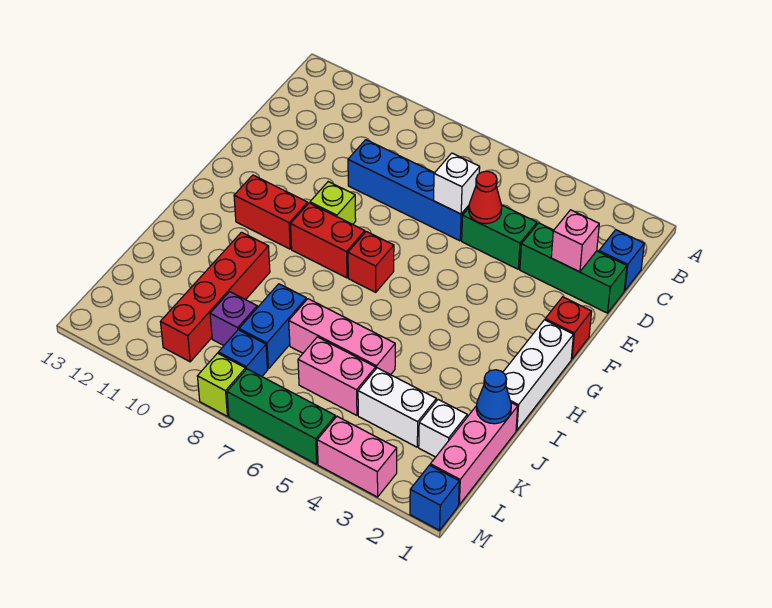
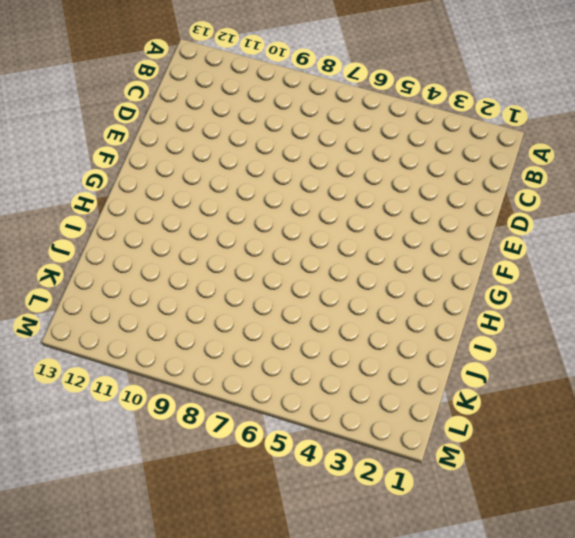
none -> blue brick C1 level 1
none -> green brick D1:D3 level 1
none -> green brick D4:D5 level 1

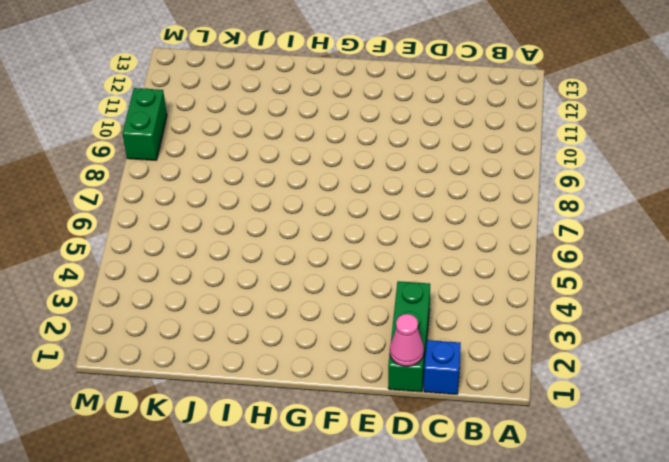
pink cone D1 level 2 -> none
green brick M9:M10 level 1 -> green brick D4:D5 level 1
none -> blue brick D6:D9 level 1
none -> red brick F1 level 1
none -> lime brick F9 level 1

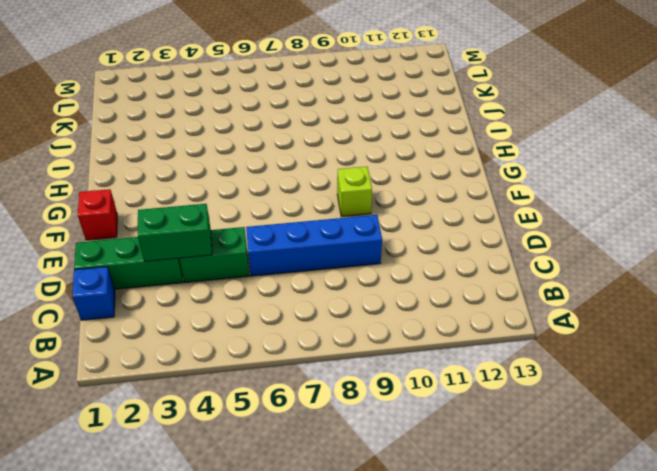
green brick D3:D4 level 2 -> none
none -> white brick G1:I1 level 1
none -> red brick G7 level 1
none -> red brick G8:G9 level 1

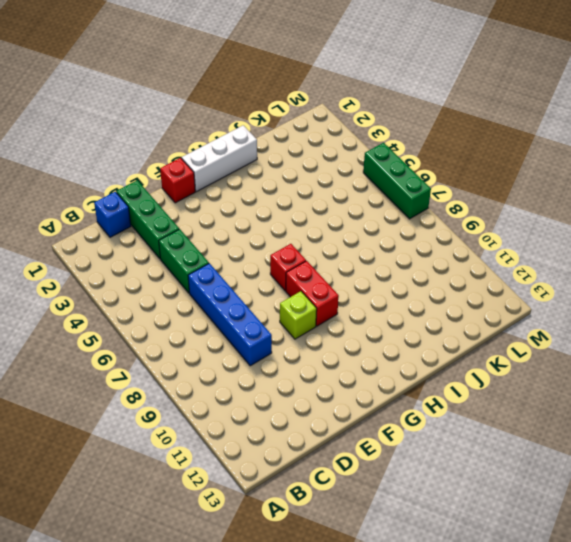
none -> red brick G10:G11 level 1
none -> red brick I10:L10 level 1
none -> pink brick J1:L1 level 1

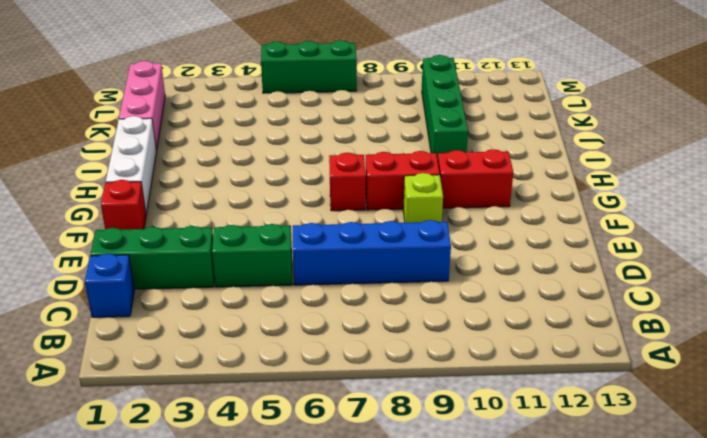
green brick I10:L10 level 1 -> red brick I10:L10 level 1
none -> pink brick J5:J7 level 1
none -> blue brick J8:K8 level 1
none -> white brick K2 level 1

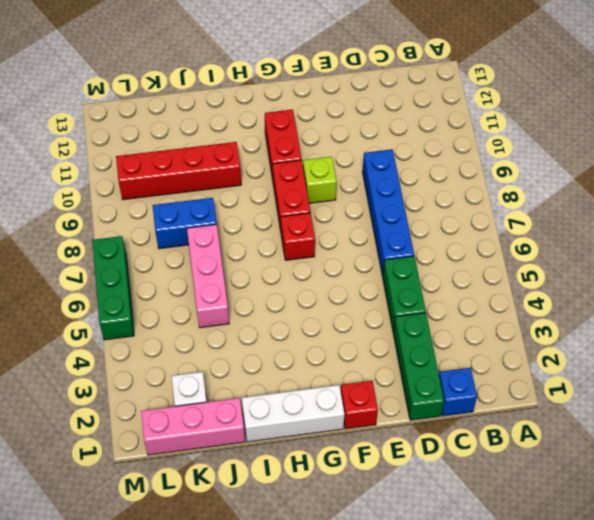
none -> white brick K3:K4 level 1
none -> pink brick K5:K6 level 1
none -> purple brick K9 level 1

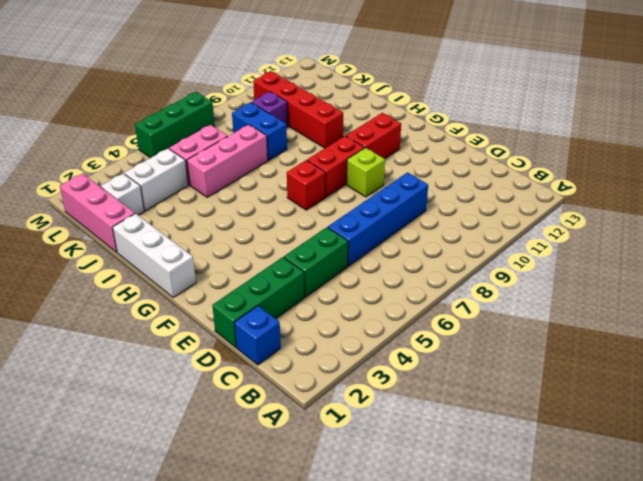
none -> red brick F1 level 1
none -> blue brick L8 level 1
none -> blue brick M1 level 1

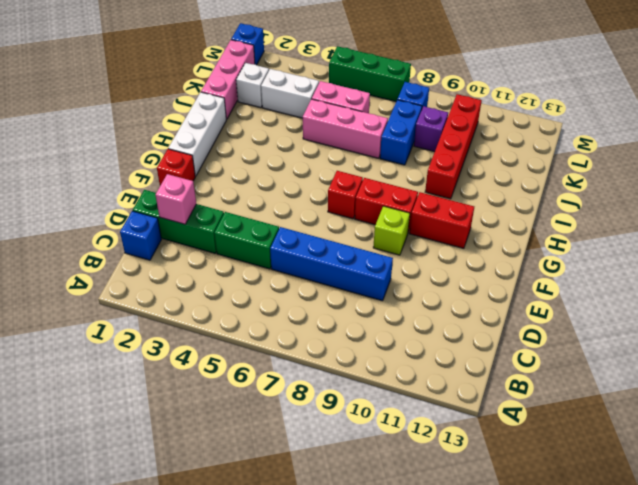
none -> pink brick M3:M4 level 1
none -> lime brick M8 level 1
none -> red cone D5 level 2

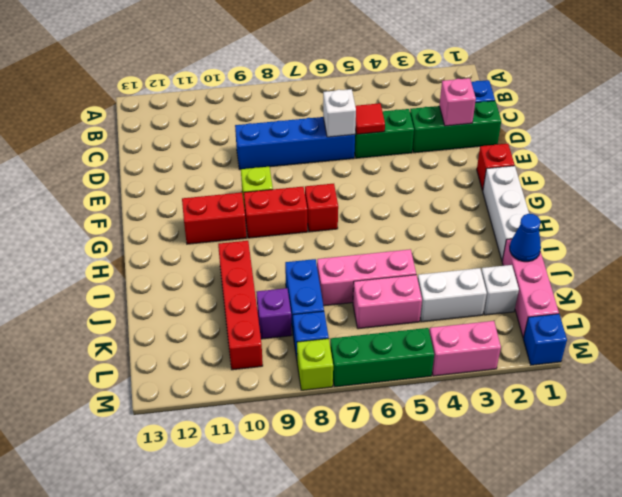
red tile D5 level 2 -> red cone D5 level 2

